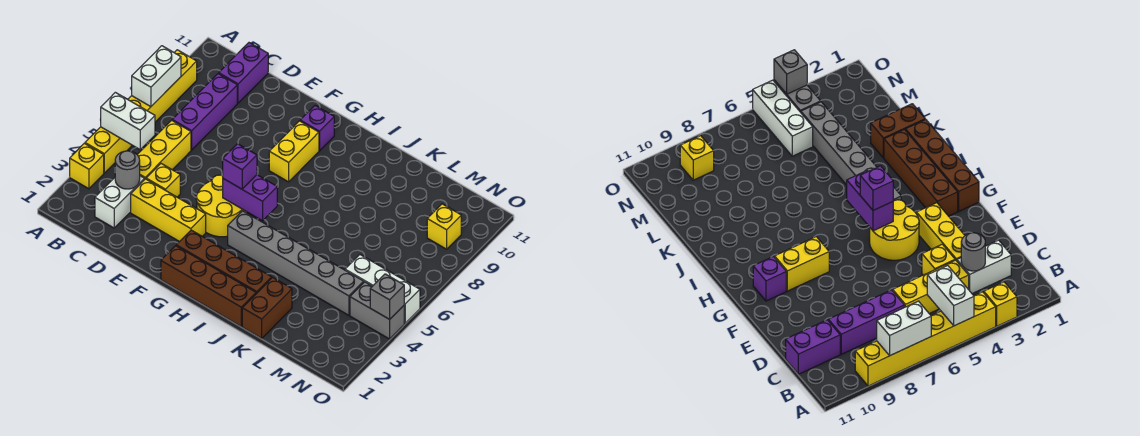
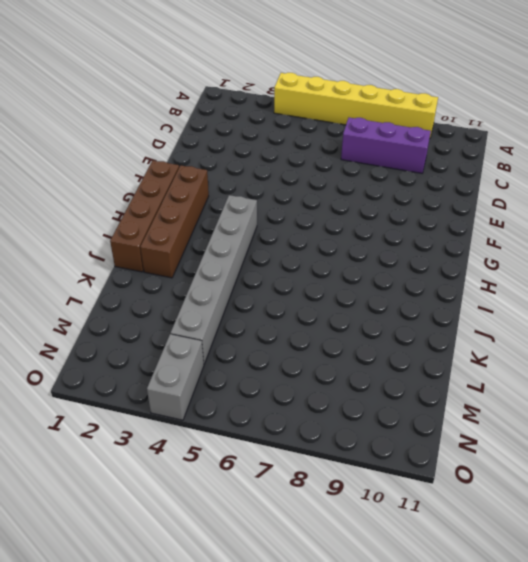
none -> yellow brick A3 level 1
none -> white brick C2:C3 level 1
none -> yellow brick C4:C6 level 1

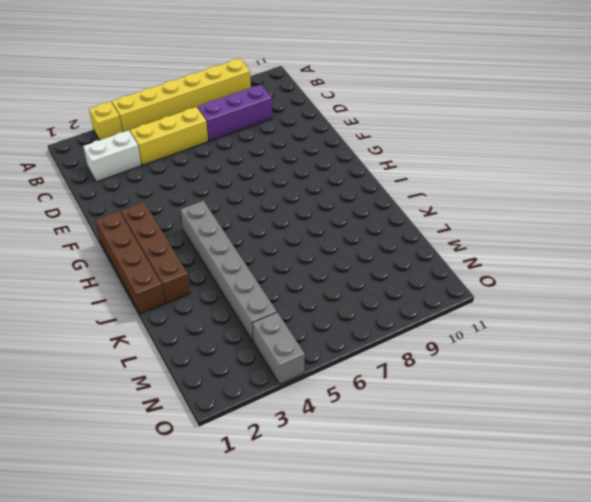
none -> purple brick C10:C11 level 1
none -> yellow brick D3:F3 level 1
none -> yellow brick D4 level 1

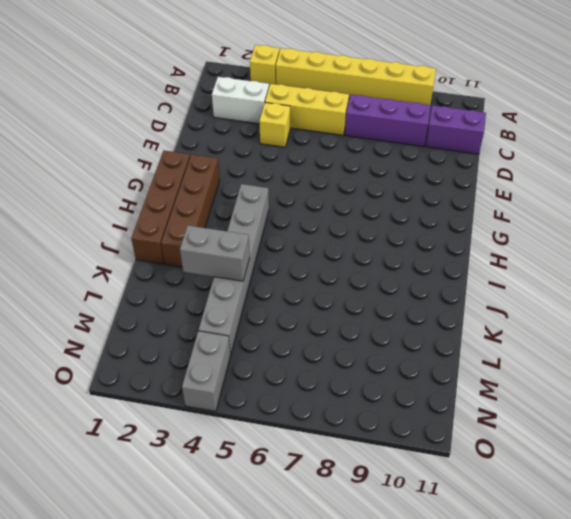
grey brick K3:K4 level 2 -> none
none -> yellow brick D3:F3 level 1
none -> yellow round brick F4:G5 level 1
none -> yellow brick G8:G9 level 1

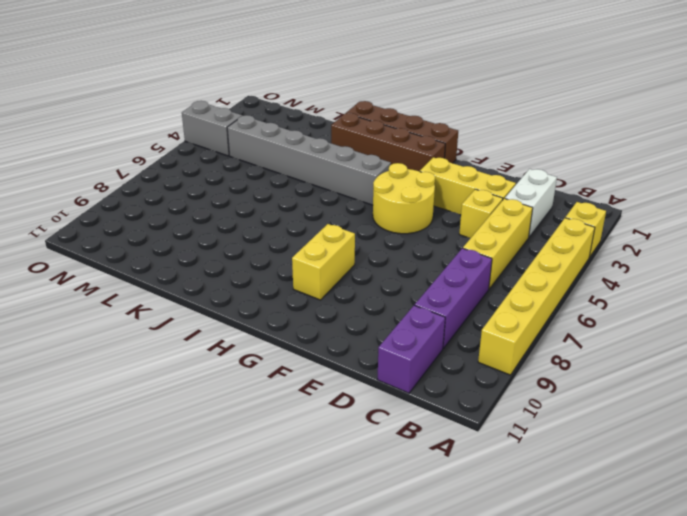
none -> purple brick G10 level 1
none -> brown brick K1:K2 level 1
none -> white brick M5:O5 level 1

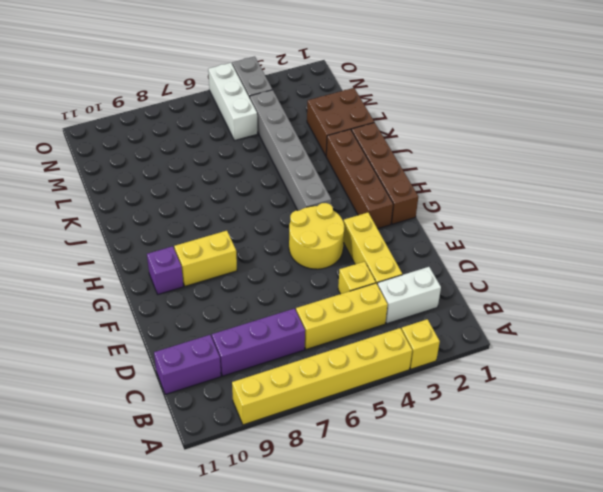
brown brick K1:L2 level 1 -> brown brick K1:K2 level 1
none -> yellow brick N9 level 1
none -> white brick A5:B5 level 2
none -> white brick A7:A8 level 2

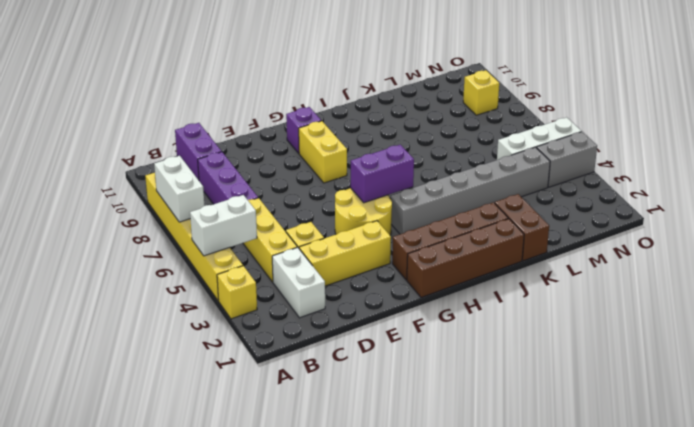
none -> grey round brick C3 level 2
none -> grey brick O4 level 2
none -> purple brick G5 level 3

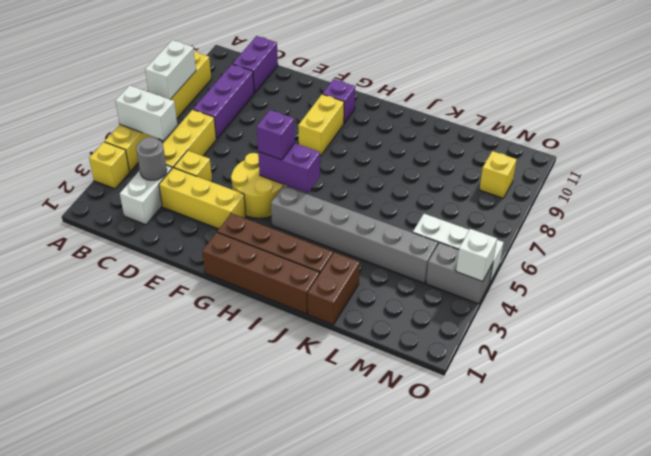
white brick O4 level 2 -> grey brick O4 level 2

